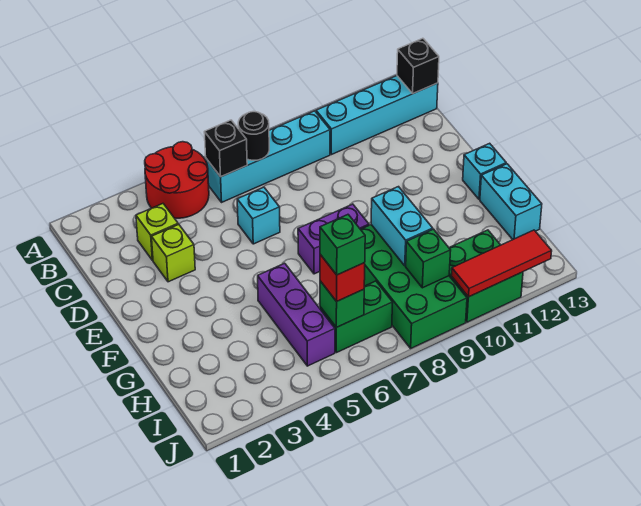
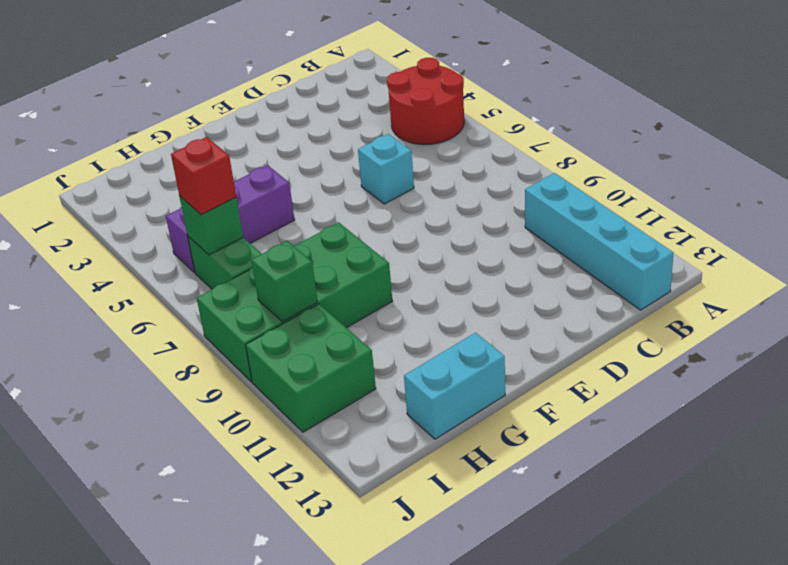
none -> cyan brick B6:B9 level 1
none -> lime brick C3 level 1
none -> lime brick D3 level 1

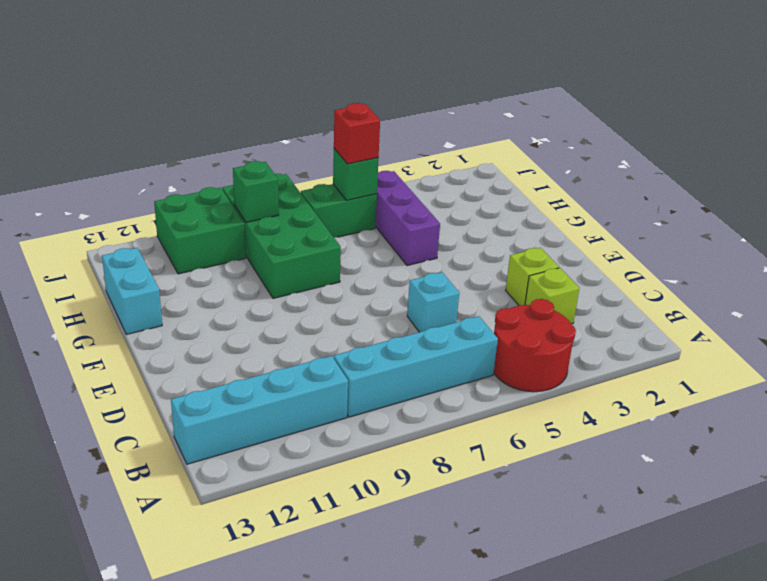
none -> purple brick F7:F8 level 1
none -> cyan brick F13 level 1
none -> black brick B6 level 2

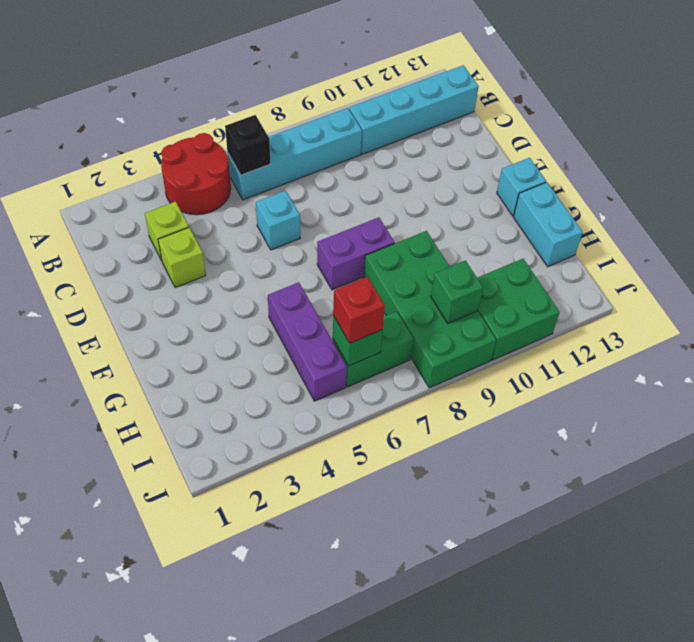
none -> black round brick B7 level 2
none -> black brick B13 level 2
none -> cyan brick G9:H9 level 2

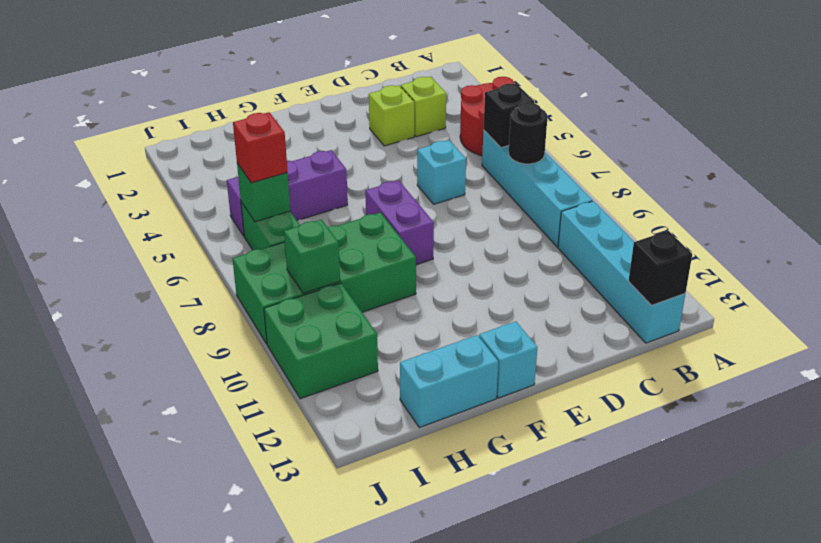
none -> cyan brick G9:H9 level 2
none -> red tile J10:J12 level 2
none -> green brick I6 level 4

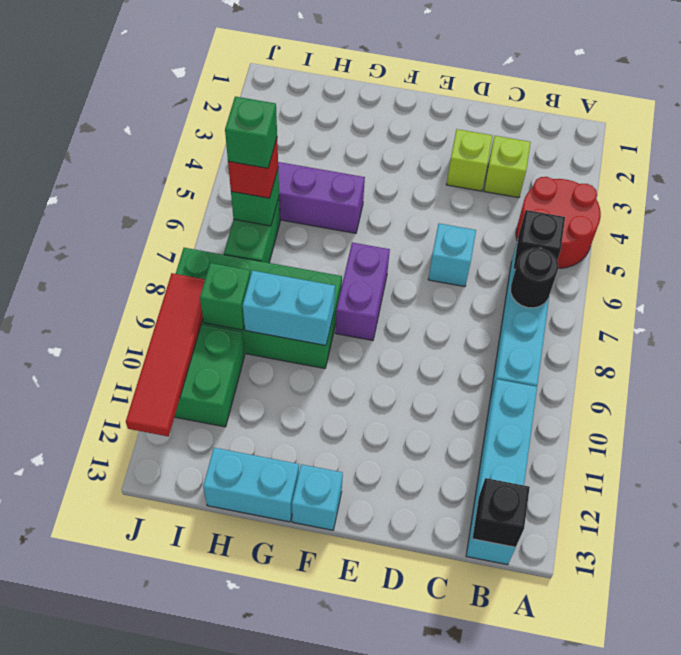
red tile J9:J12 level 2 -> red tile J10:J12 level 2

